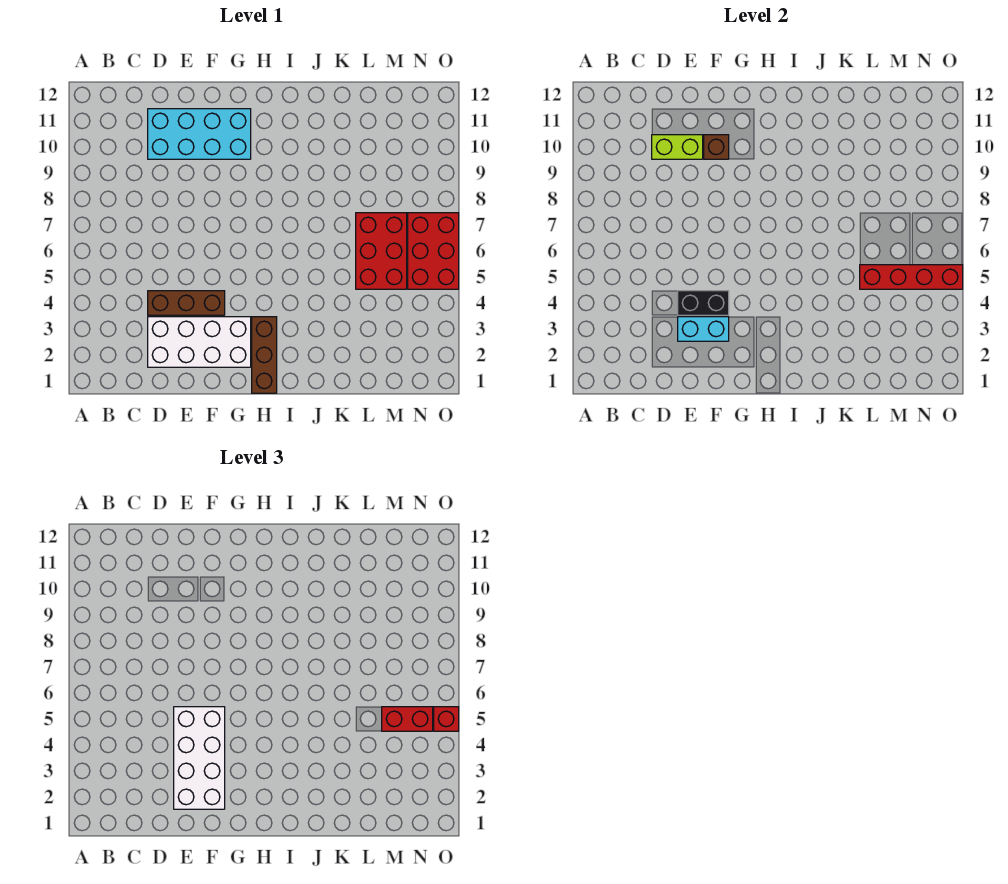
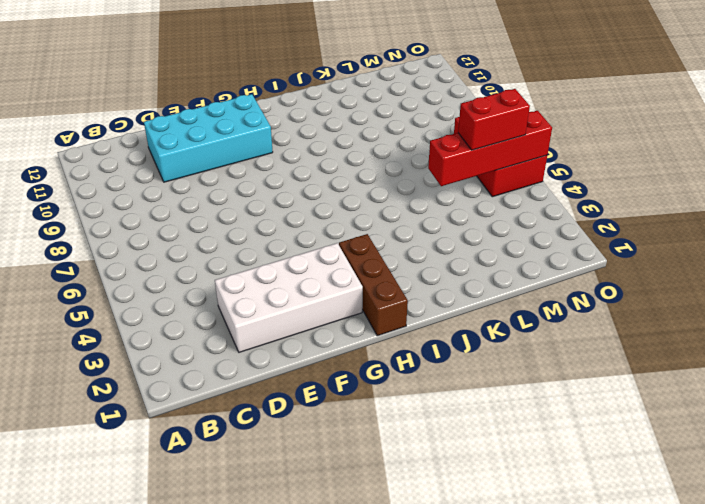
none -> brown brick D4:F4 level 1
none -> red brick L5:M7 level 1
none -> lime brick D10:E10 level 2

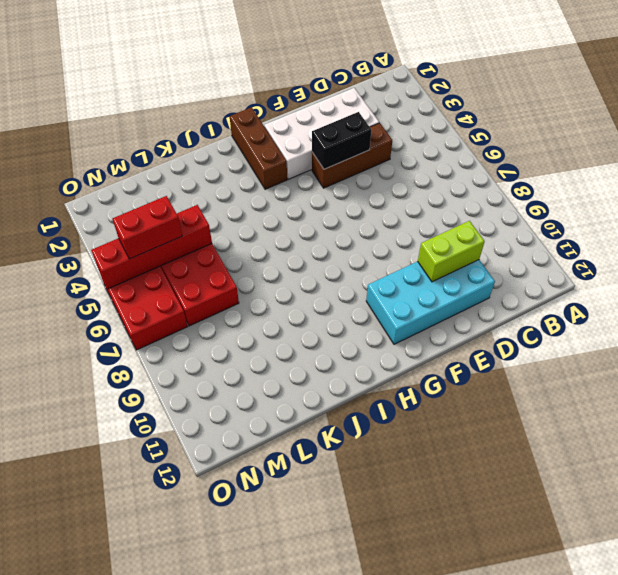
none -> cyan brick E3:F3 level 2
none -> brown brick F10 level 2
none -> white brick E2:F5 level 3

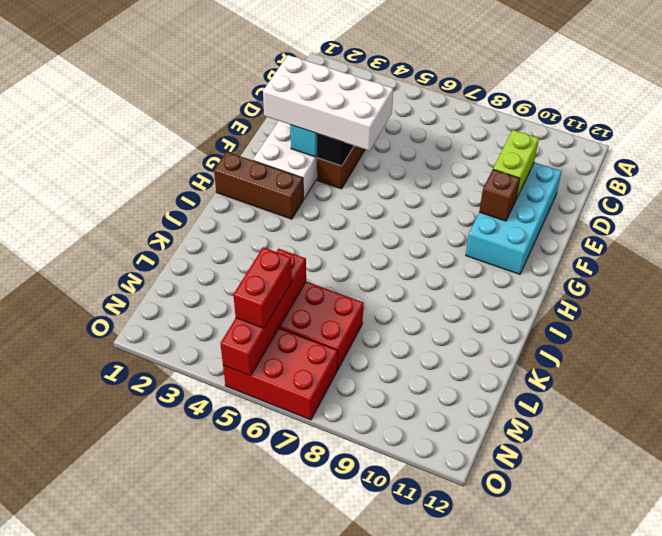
none -> red brick O5 level 3

